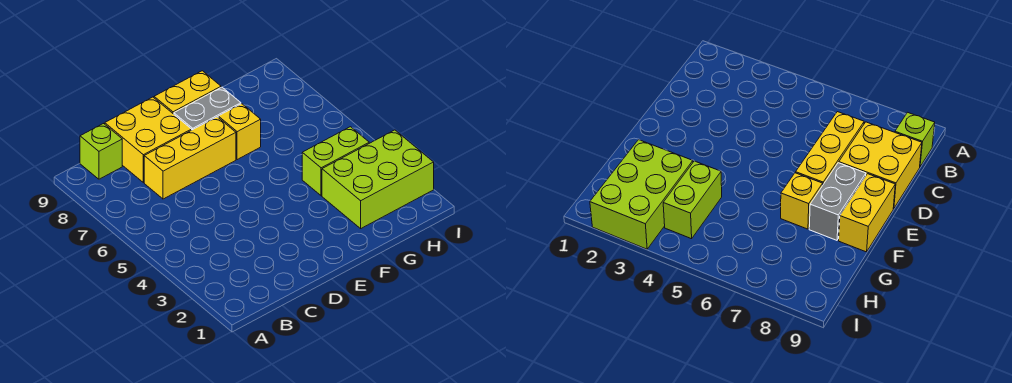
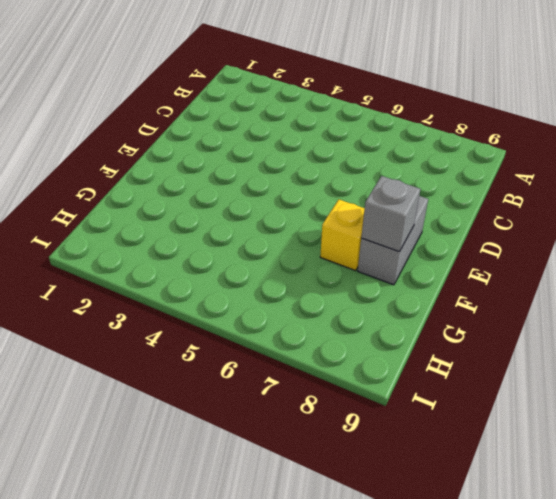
grey brick F8 level 2 -> none
none -> lime brick B9 level 1
none -> yellow brick C7:E7 level 1

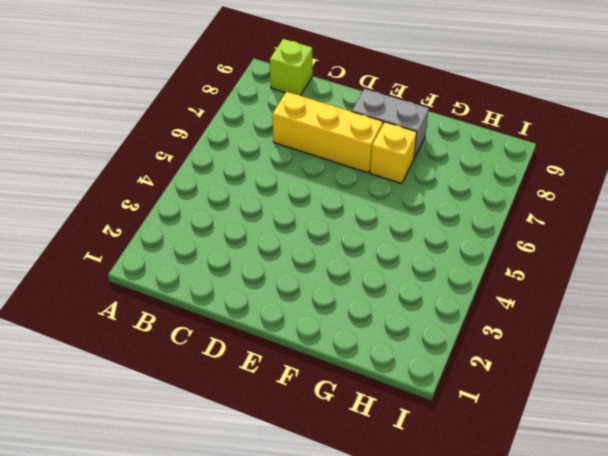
none -> yellow brick C8:D9 level 1
none -> yellow brick E9:F9 level 1

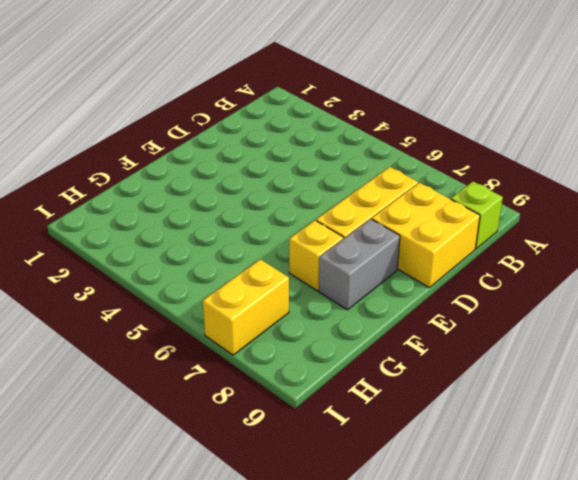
yellow brick H7:I7 level 1 -> yellow brick E9:F9 level 1
none -> lime brick G2:I3 level 1
none -> lime brick G4:H4 level 1

